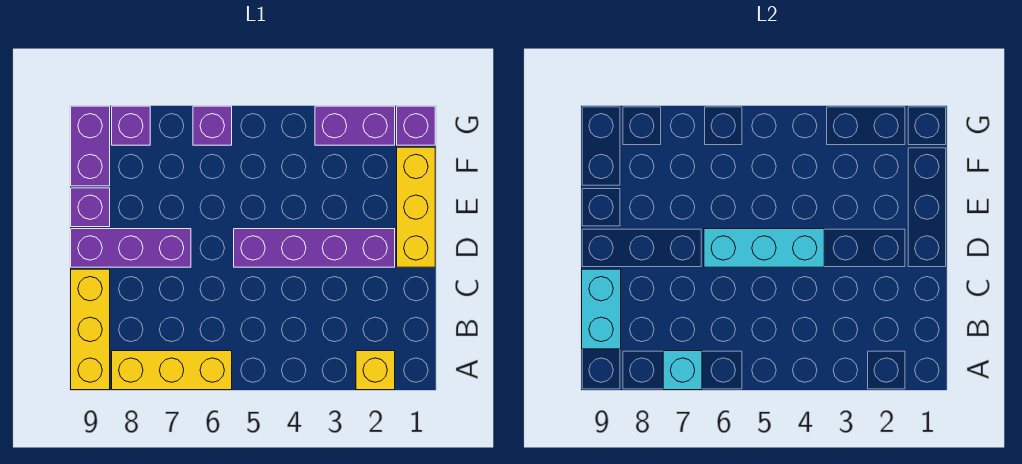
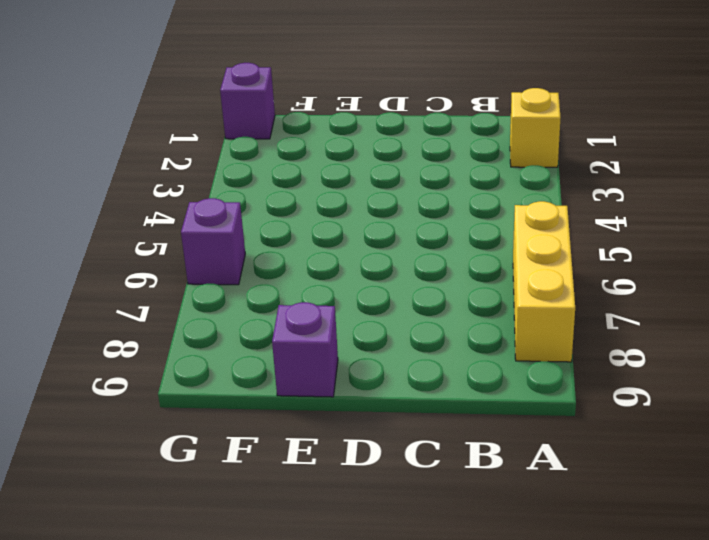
none -> yellow brick A9:C9 level 1
none -> yellow brick D1:F1 level 1
none -> purple brick D2:D5 level 1

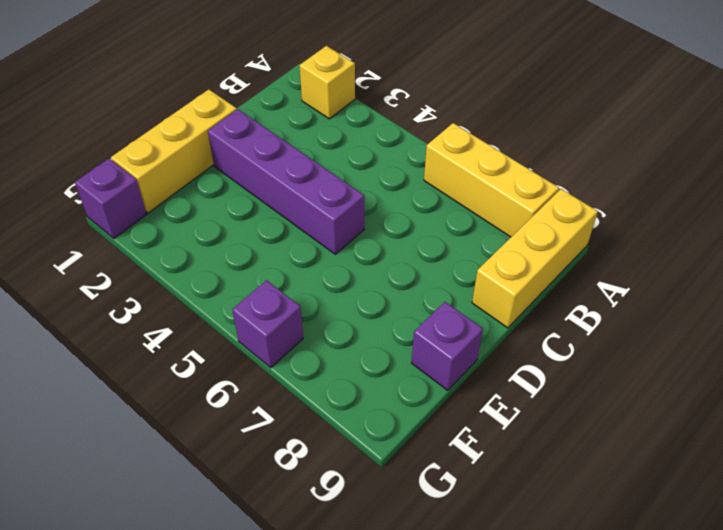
none -> purple brick D7:D9 level 1
none -> purple brick F9:G9 level 1
none -> purple brick G2:G3 level 1

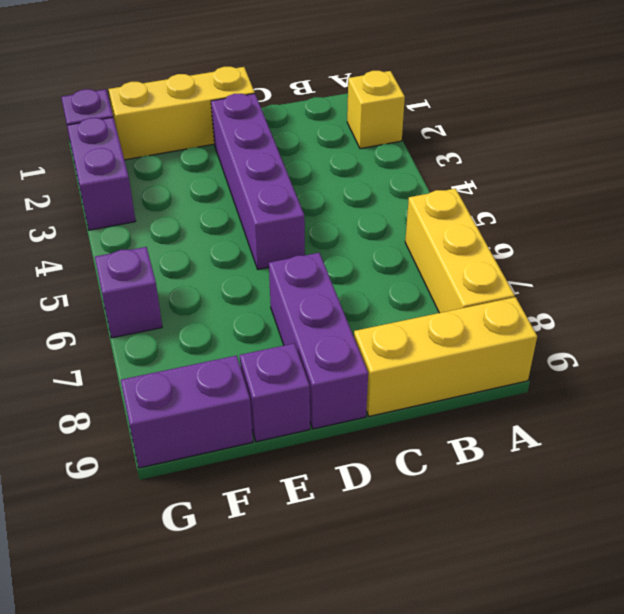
none -> purple brick G8 level 1
none -> cyan brick A7 level 2
none -> cyan brick B9:C9 level 2

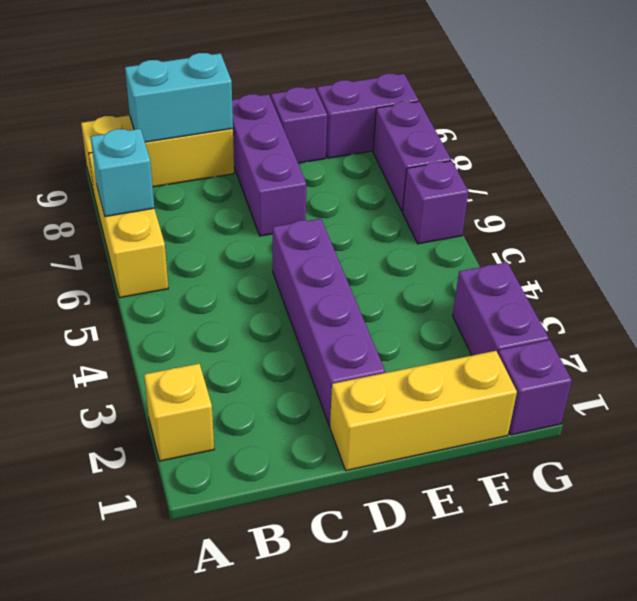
purple brick G7:G8 level 1 -> purple brick G8 level 1
none -> cyan brick D4:D6 level 2

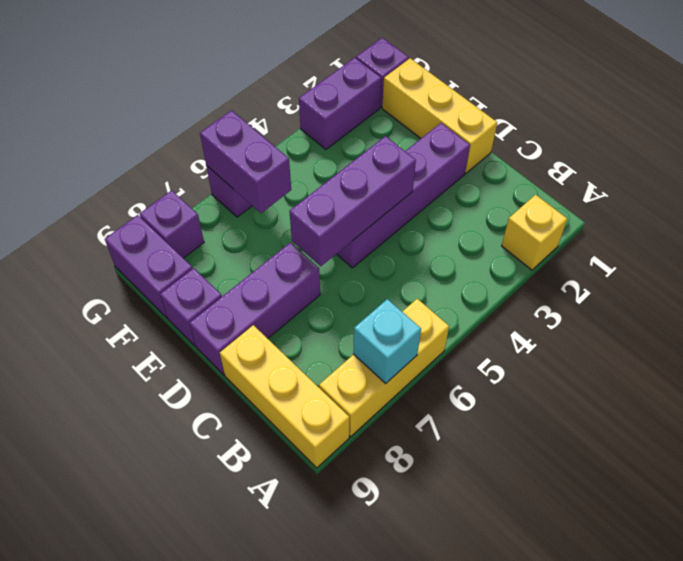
purple brick D4:D6 level 2 -> cyan brick D4:D6 level 2
purple brick F6:G6 level 2 -> none
none -> cyan brick B9:C9 level 2

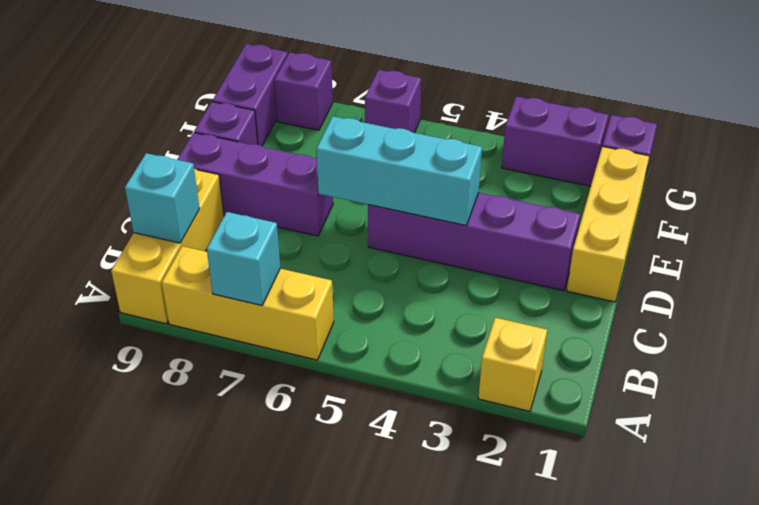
cyan brick B9 level 2 -> cyan brick B9:C9 level 2

